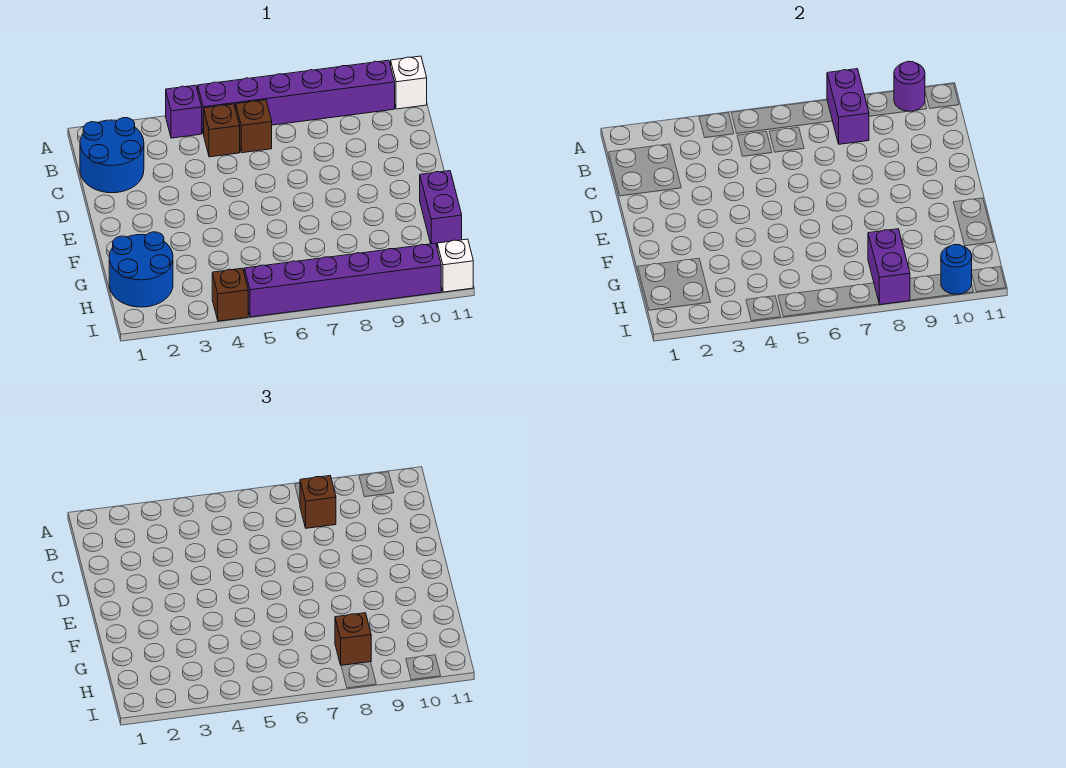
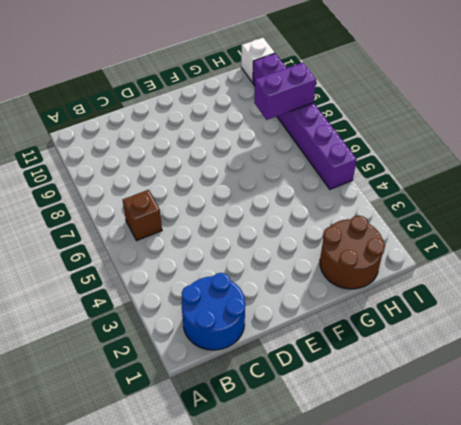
brown round brick G1:H2 level 1 -> blue round brick G1:H2 level 1
none -> purple brick A4 level 1
none -> purple brick A5:A10 level 1
none -> white brick A11 level 1

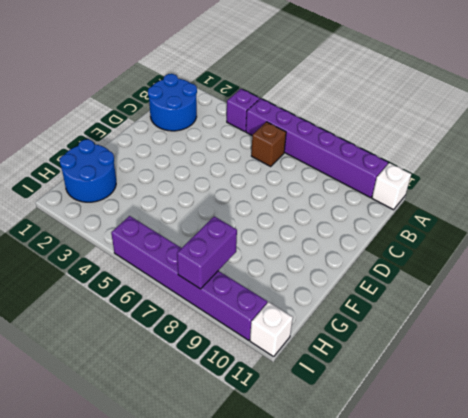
none -> brown brick B5 level 1
none -> purple brick F11:G11 level 1
none -> brown brick I4 level 1

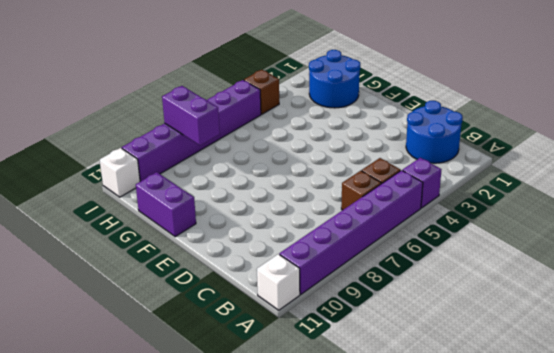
none -> purple brick A8:B8 level 2
none -> purple round brick A10 level 2
none -> blue round brick I10 level 2

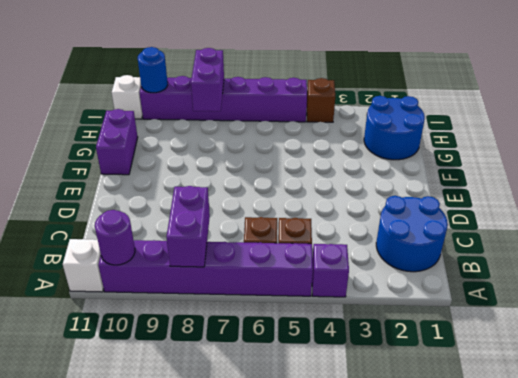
none -> brown brick B8 level 3
none -> brown brick H8 level 3

